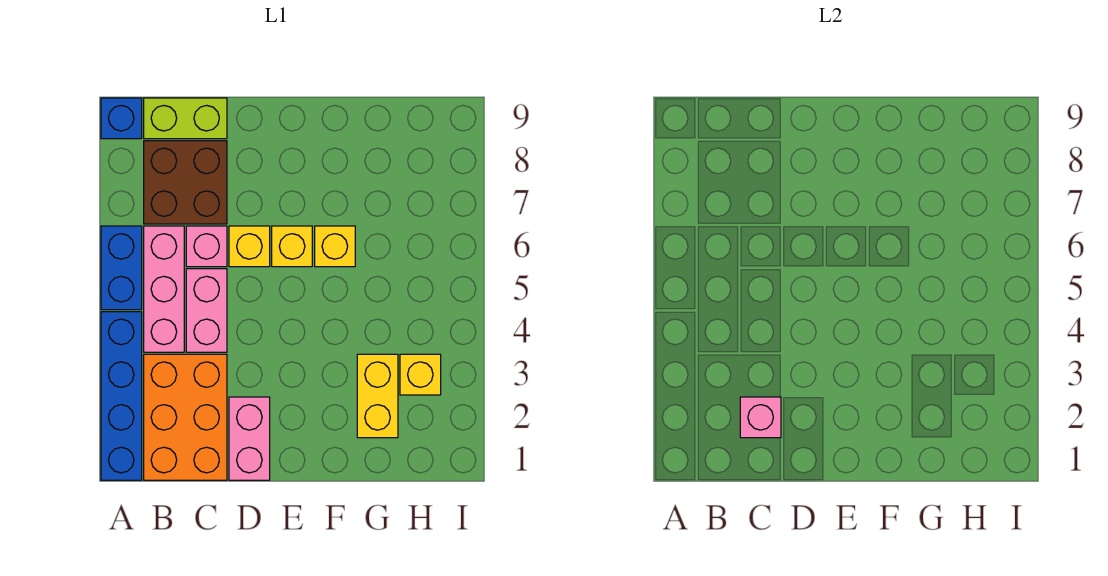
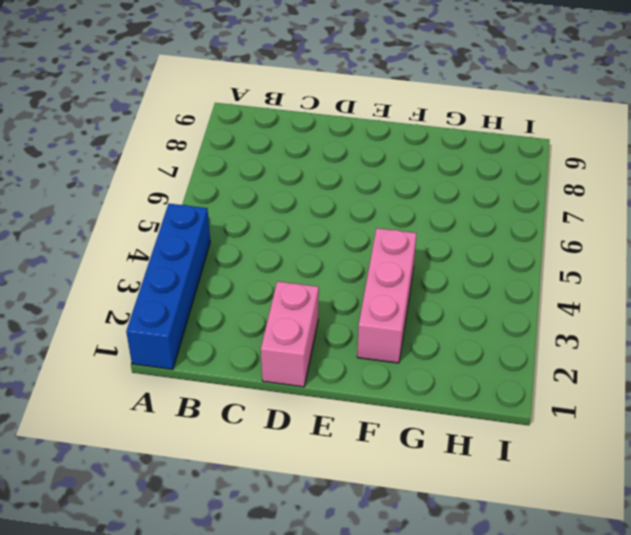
pink brick F2:F4 level 1 -> pink brick B4:B6 level 1
none -> blue brick A5:A6 level 1
none -> blue brick A9 level 1
none -> orange brick B1:C3 level 1

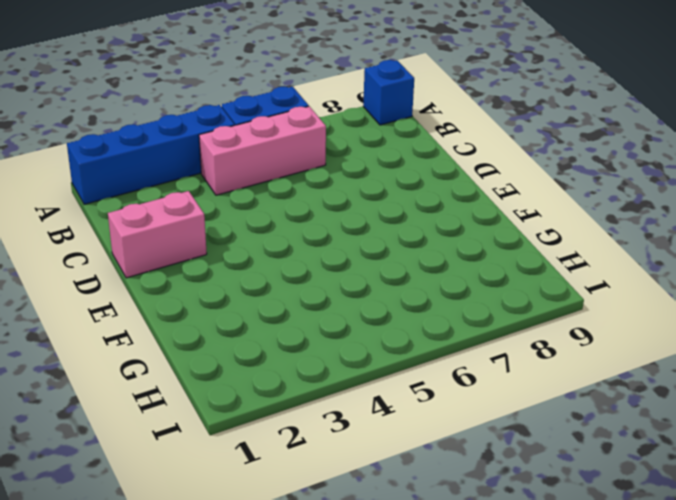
none -> orange brick B1:C3 level 1
none -> brown brick B7:C8 level 1
none -> lime brick B9:C9 level 1

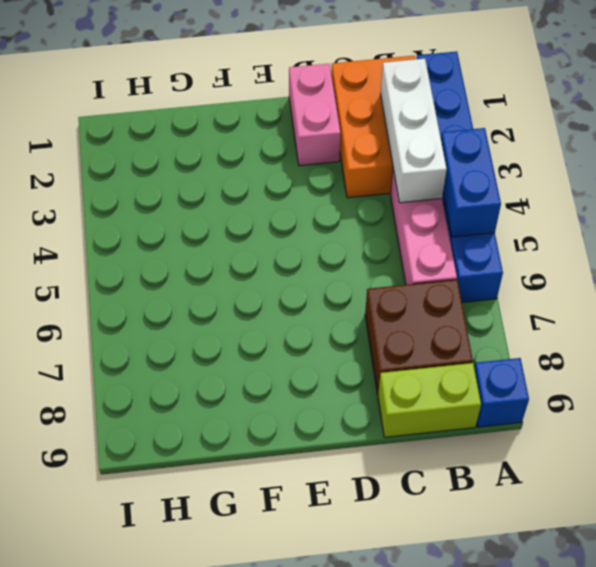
blue brick A4:A5 level 2 -> none
white brick B2:B4 level 2 -> none
none -> pink brick C4:C5 level 1
none -> pink brick C6 level 1
none -> yellow brick D6 level 1

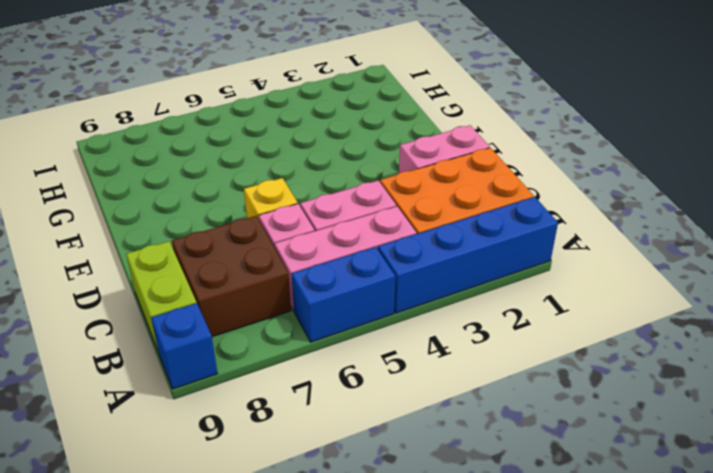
none -> yellow brick E6 level 1
none -> yellow brick F6 level 1
none -> yellow brick G2:G3 level 1

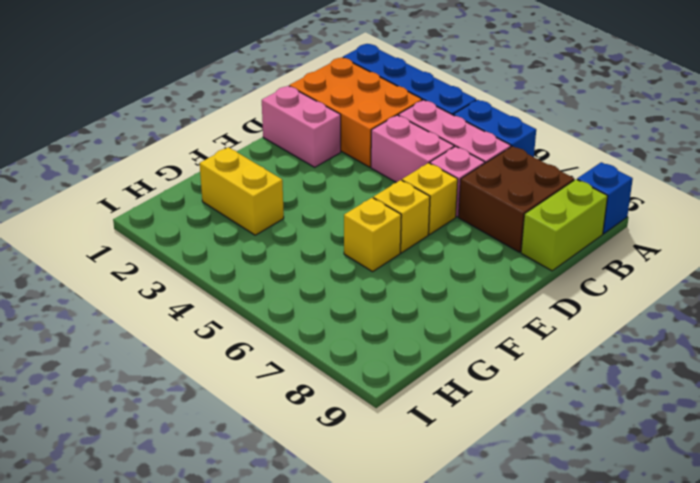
none -> yellow brick H3 level 1
none -> pink brick C2 level 2

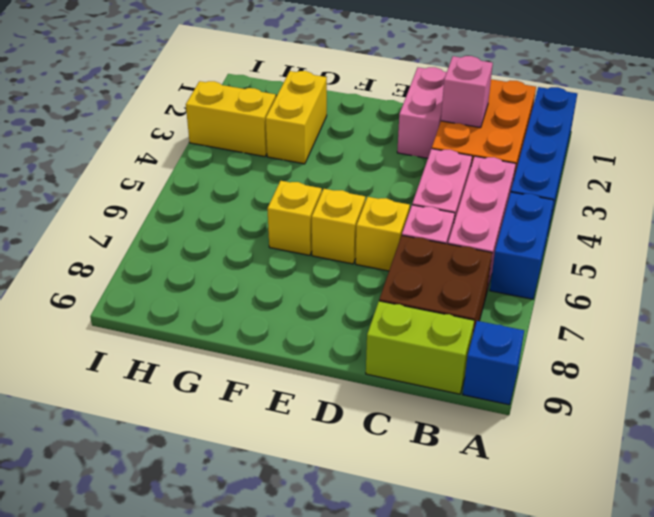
yellow brick H3:I3 level 1 -> yellow brick H3 level 1

